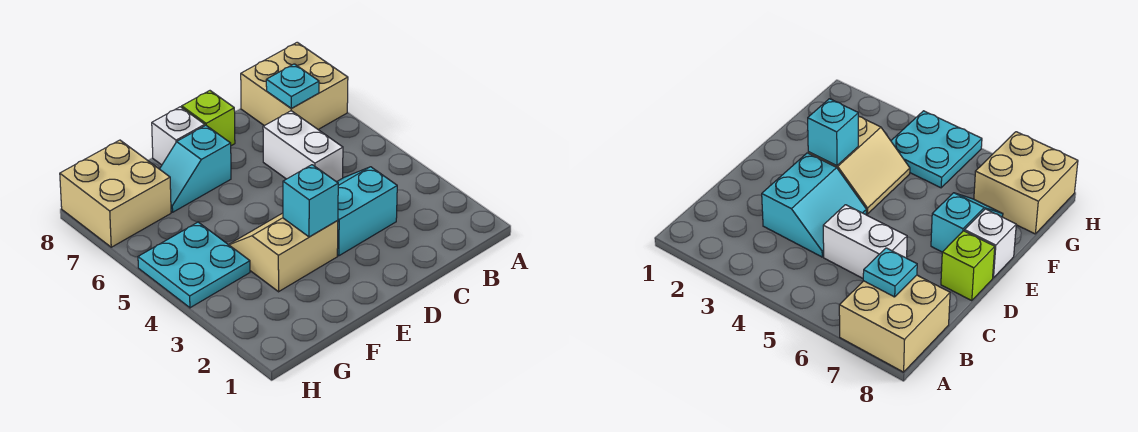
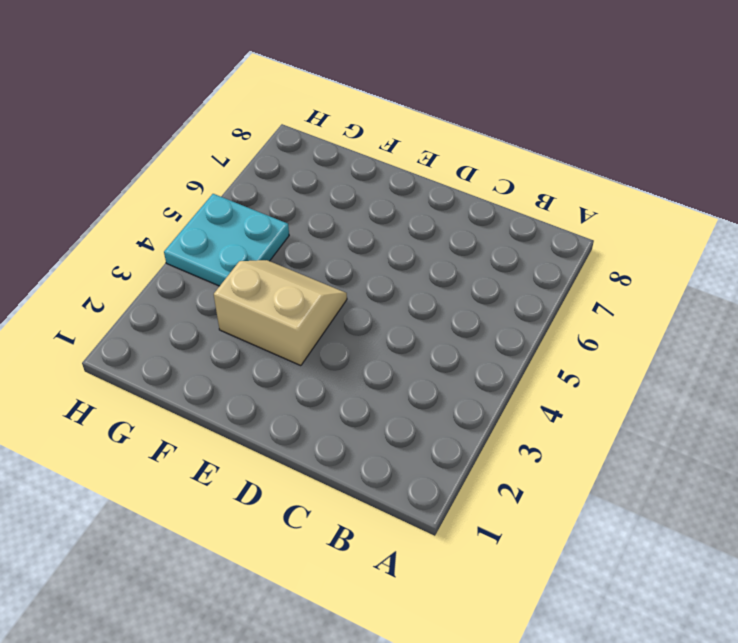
none -> tan brick A7:B8 level 1
none -> cyan slope C3:D4 level 1 top 3

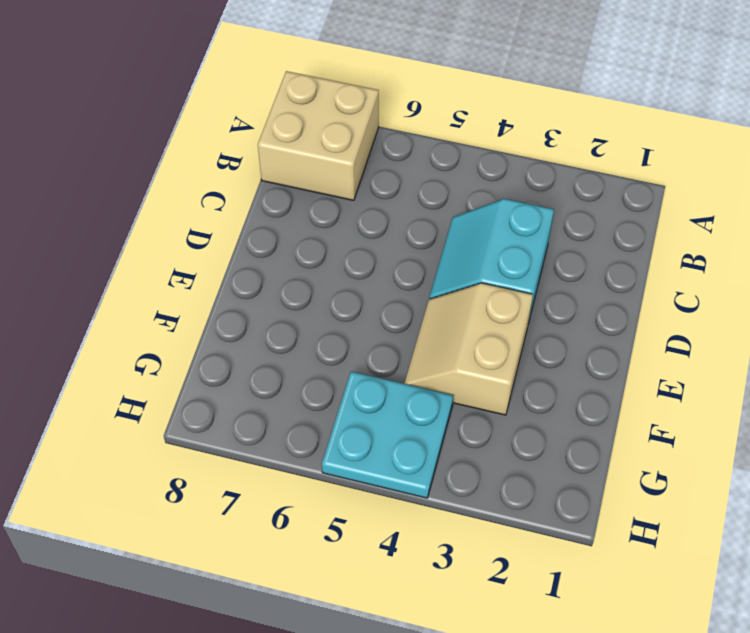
none -> white brick C5:C6 level 1
none -> lime brick D8 level 1

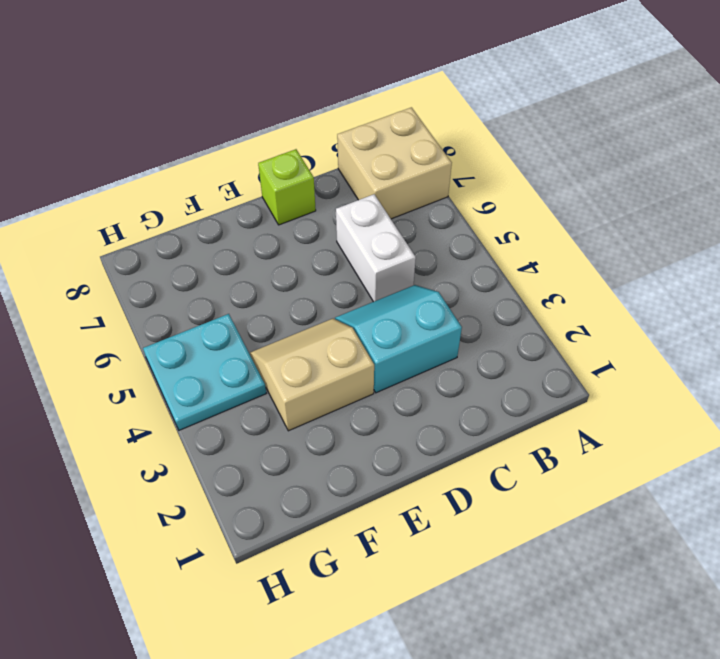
none -> cyan slope E7:F7 level 1 top E
none -> white brick E8 level 1

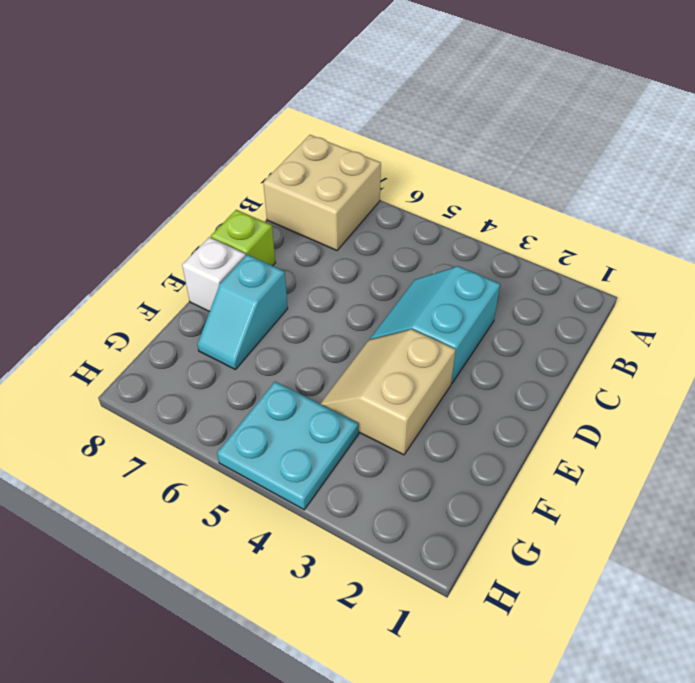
none -> white brick C5:C6 level 1
none -> tan brick G7:H8 level 1

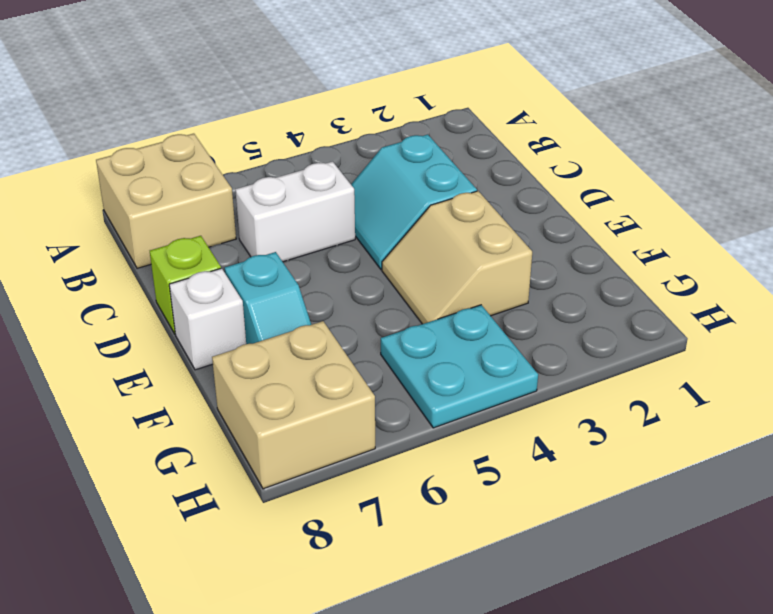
none -> cyan plate B7 level 2
none -> cyan brick E3 level 2

